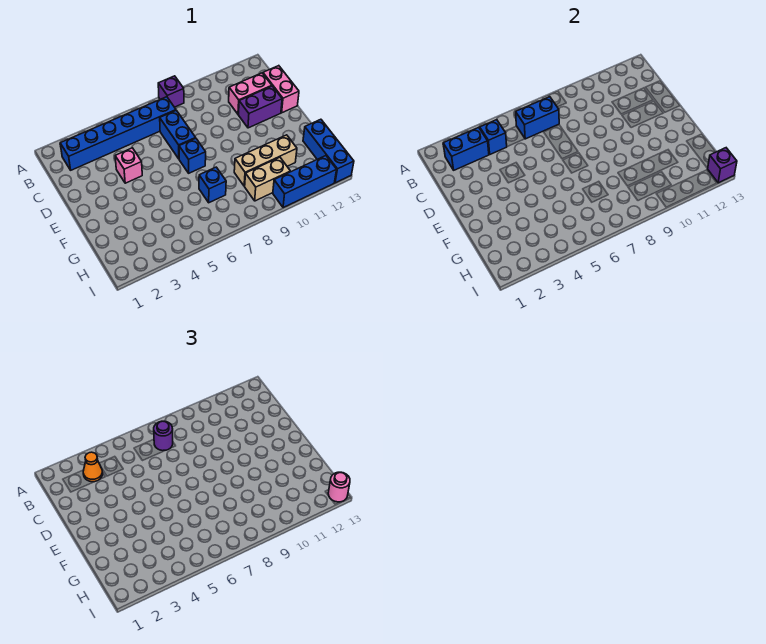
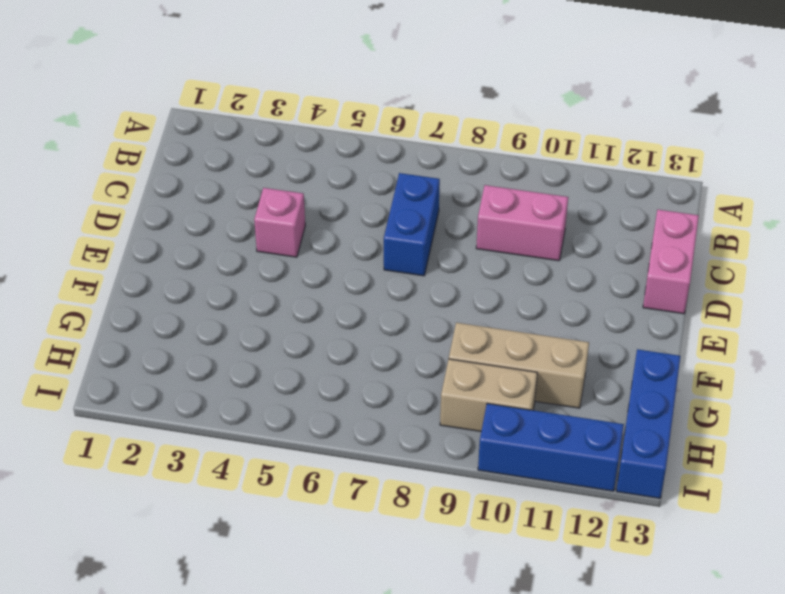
pink brick C9:C10 level 1 -> pink brick C11:C12 level 1
none -> purple brick A8 level 1
none -> blue brick B2:B7 level 1
none -> purple brick D11:D12 level 1

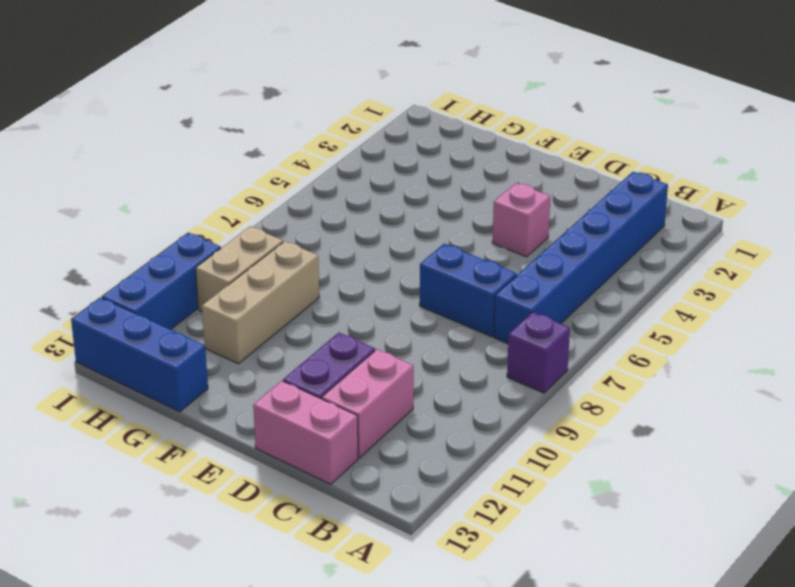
none -> blue brick E7 level 1
none -> blue brick G7 level 1
none -> blue brick B2:B3 level 2

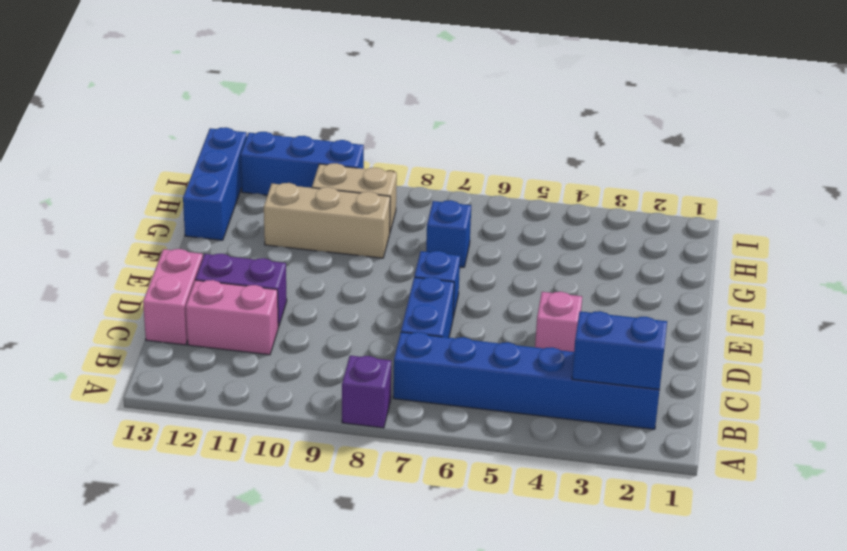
none -> blue brick B4 level 2
none -> blue brick B6:B7 level 2
none -> purple brick I13 level 2

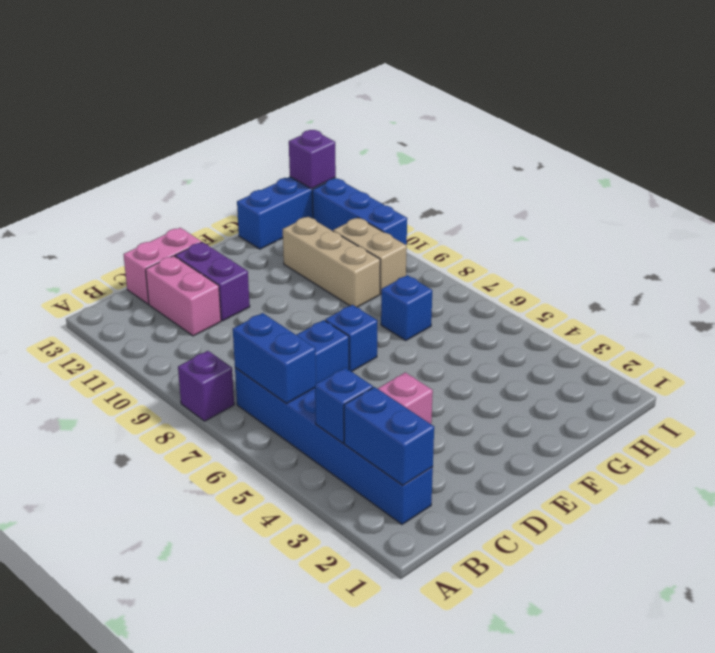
none -> orange cone B3 level 3
none -> purple round brick B7 level 3
none -> pink round brick I13 level 3

